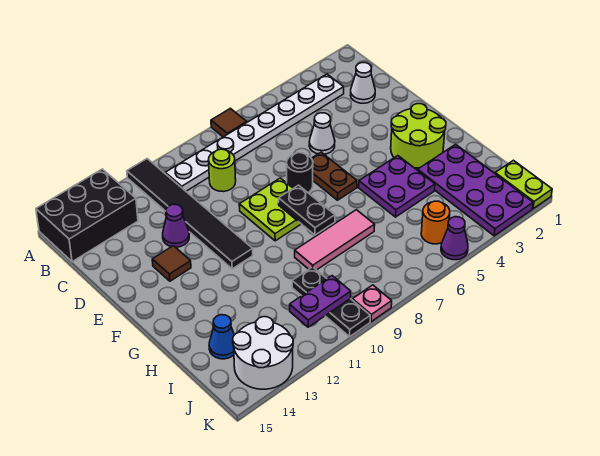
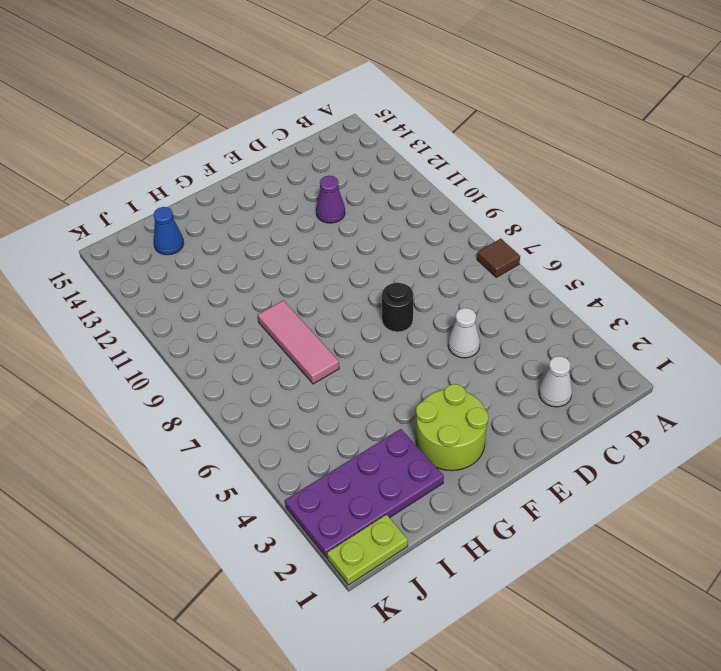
none -> black tile A11:F11 level 1
none -> black brick A13:B15 level 1
none -> white plate B3:B10 level 1

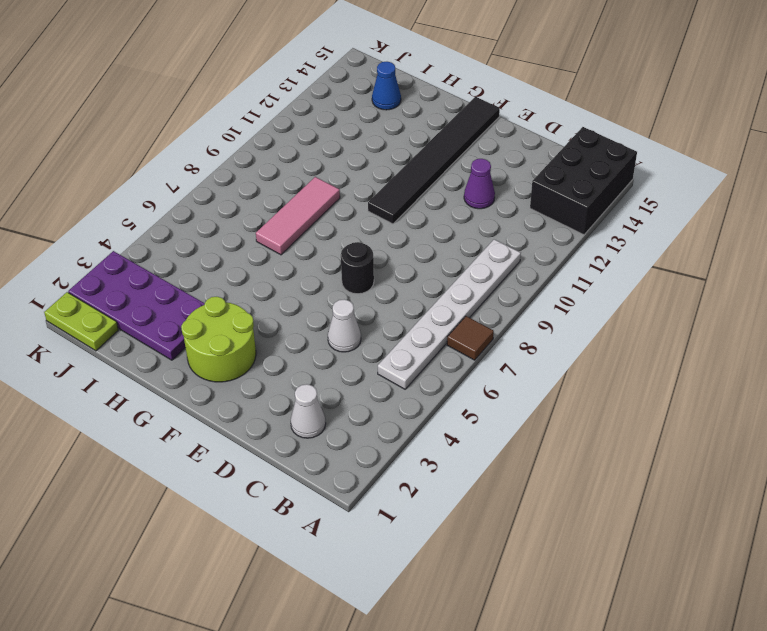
white plate B5:B10 level 1 -> white plate B3:B10 level 1
black tile F10:F15 level 1 -> black tile A11:F11 level 1
none -> lime round brick C9 level 1
none -> brown plate E6:F6 level 1
none -> lime plate E8:F9 level 1

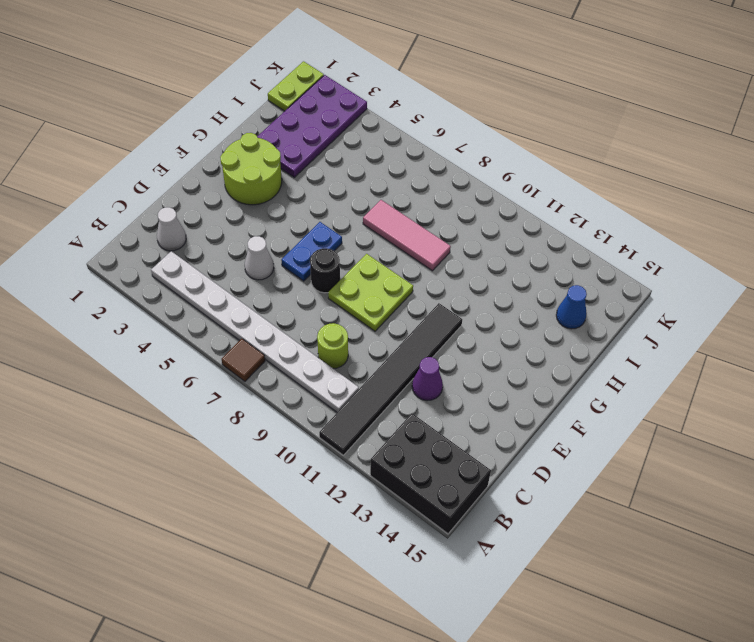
blue plate E6:F6 level 1 -> brown plate E6:F6 level 1
none -> brown tile E13 level 1
none -> purple plate G4:H5 level 1
none -> black plate I10:K10 level 1

